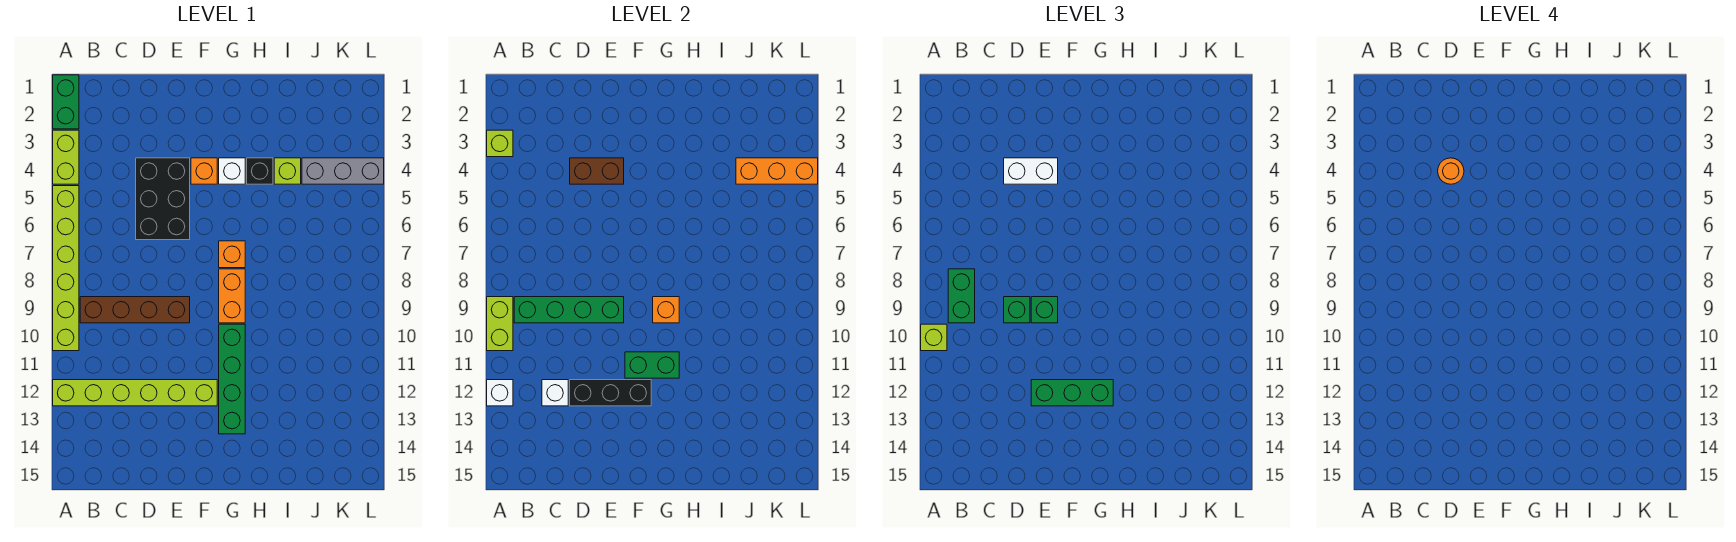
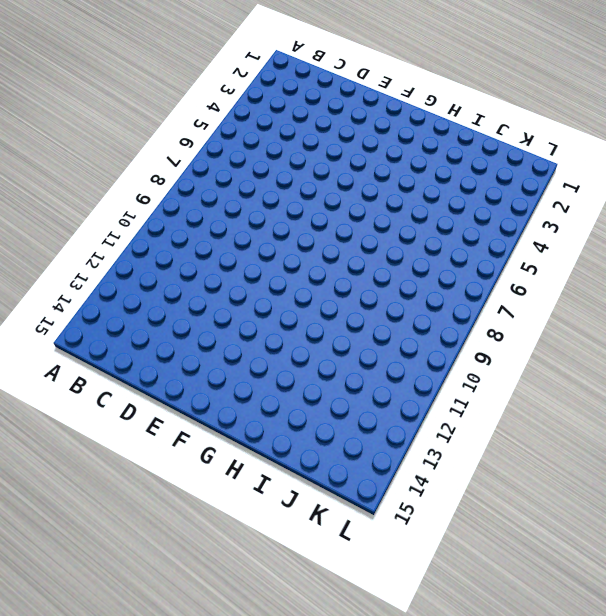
none -> green brick A1:A2 level 1
none -> lime brick A3:A4 level 1
none -> lime brick A5:A10 level 1
none -> lime brick A12:F12 level 1

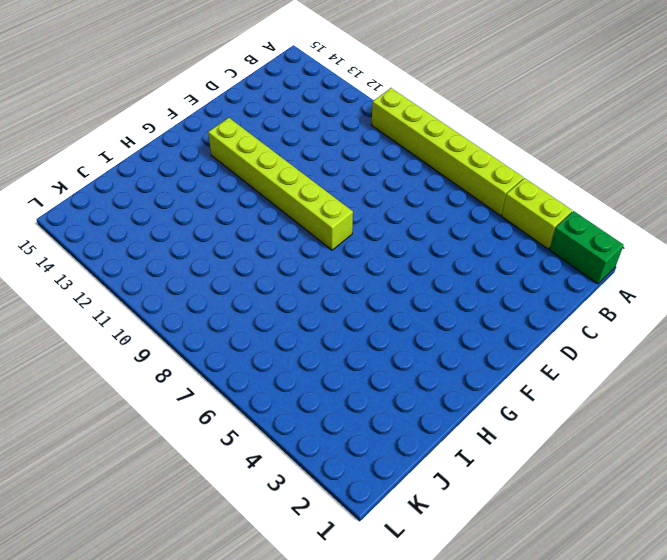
lime brick F8:F13 level 1 -> lime brick A12:F12 level 1
none -> brown brick B9:E9 level 1
none -> black brick D4:E6 level 1
none -> orange brick F4 level 1
none -> white brick G4 level 1

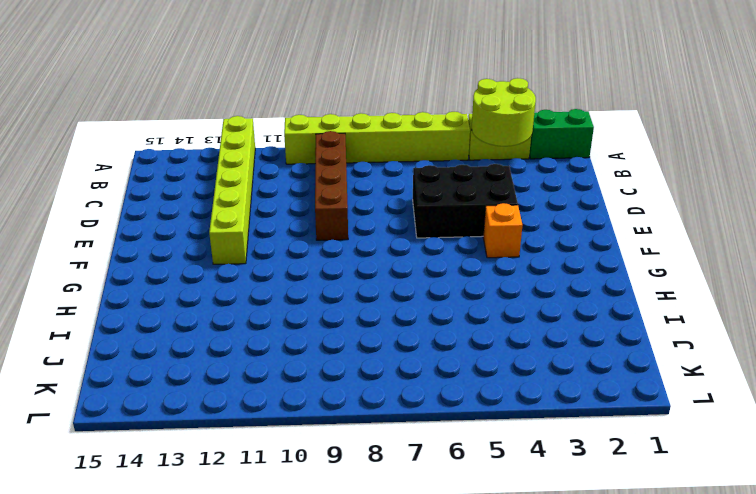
lime round brick A3:B4 level 2 -> lime brick A3 level 2
none -> white brick G4 level 1
none -> orange brick G7 level 1
none -> orange brick G8:G9 level 1
none -> green brick G10:G13 level 1

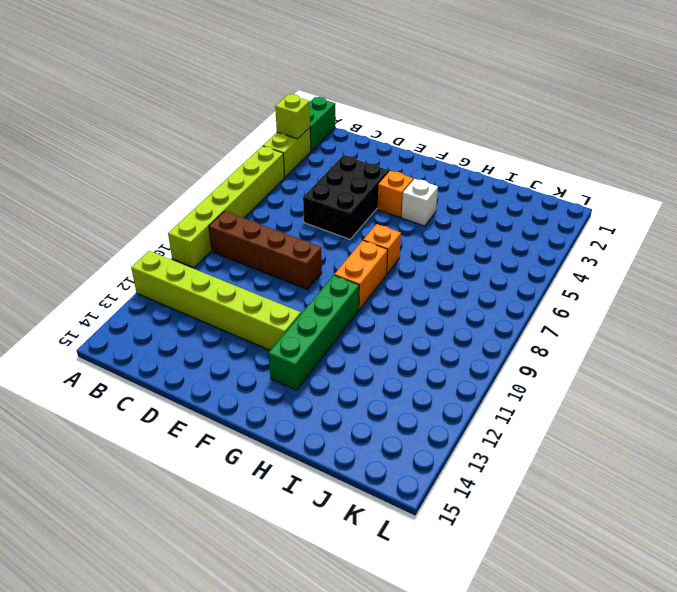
none -> black brick H4 level 1
none -> lime brick I4 level 1
none -> grey brick J4:L4 level 1
none -> lime brick A9:A10 level 2

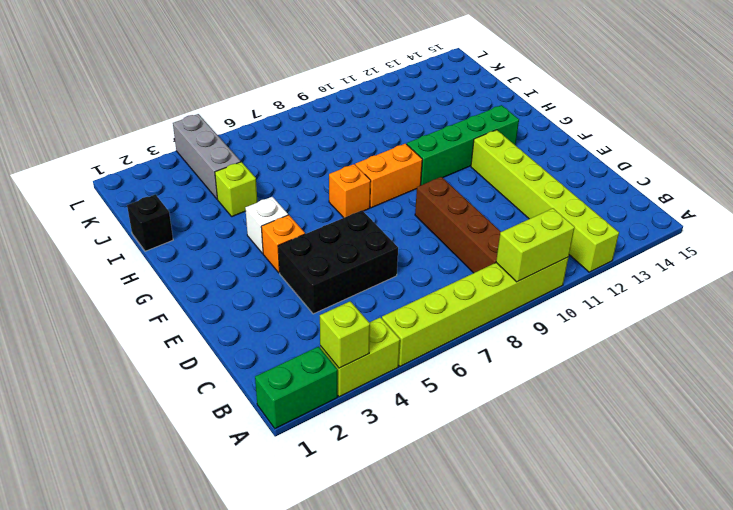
black brick I1 level 1 -> black brick H4 level 1
none -> white brick A12 level 2
none -> green brick B9:E9 level 2
none -> white brick C12 level 2
none -> brown brick D4:E4 level 2

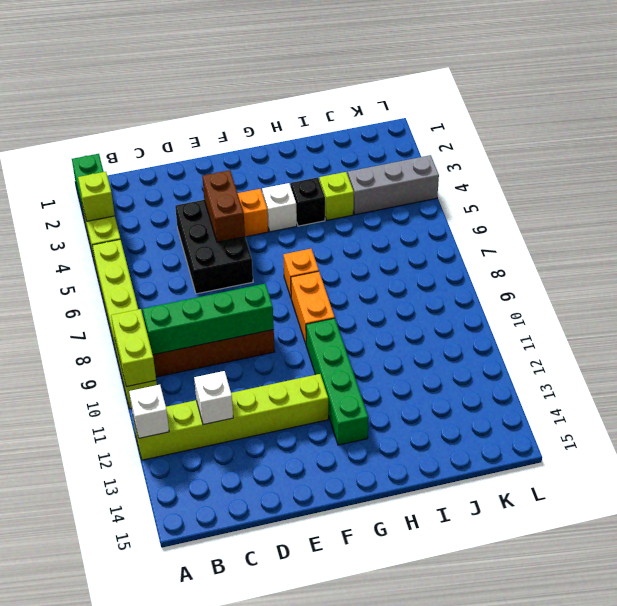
brown brick E4:E5 level 2 -> brown brick D4:E4 level 2
none -> black brick D12:F12 level 2
none -> green brick F11:G11 level 2
none -> orange brick G9 level 2
none -> orange brick J4:L4 level 2

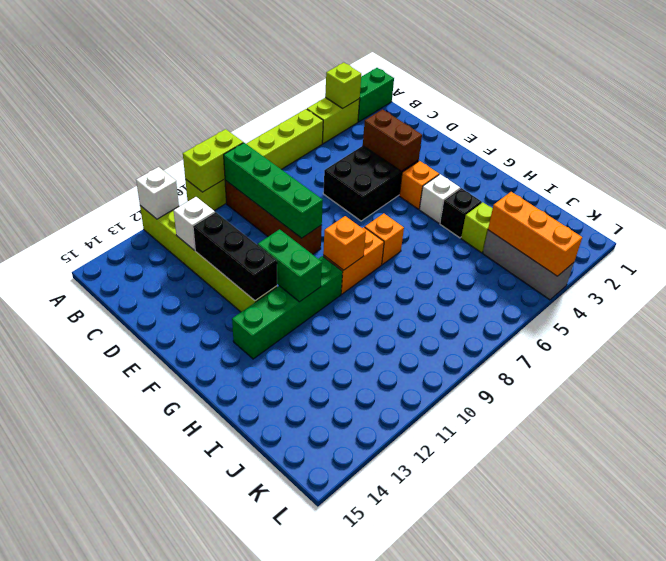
none -> lime brick A10 level 3
none -> green brick B8:B9 level 3
none -> white brick D4:E4 level 3
none -> green brick D9 level 3

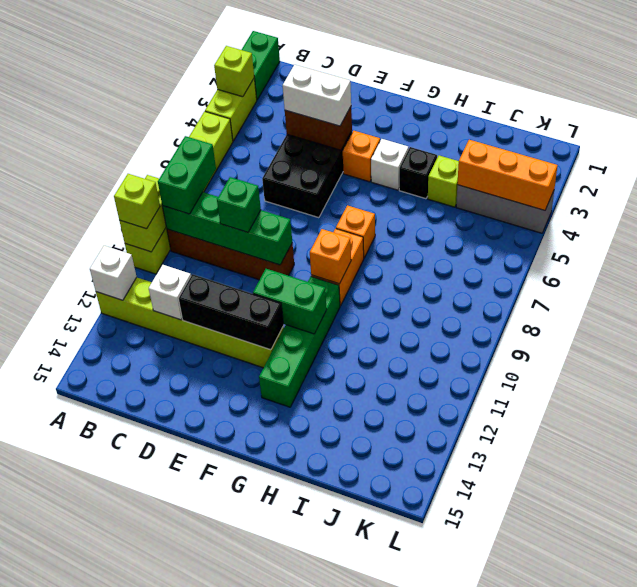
none -> green brick E9 level 3
none -> green brick E12:G12 level 3
none -> orange round brick D4 level 4

